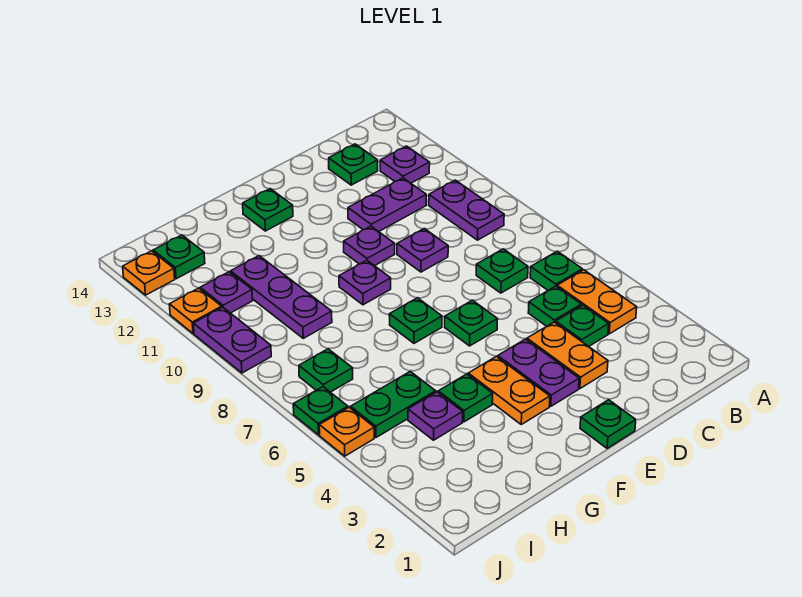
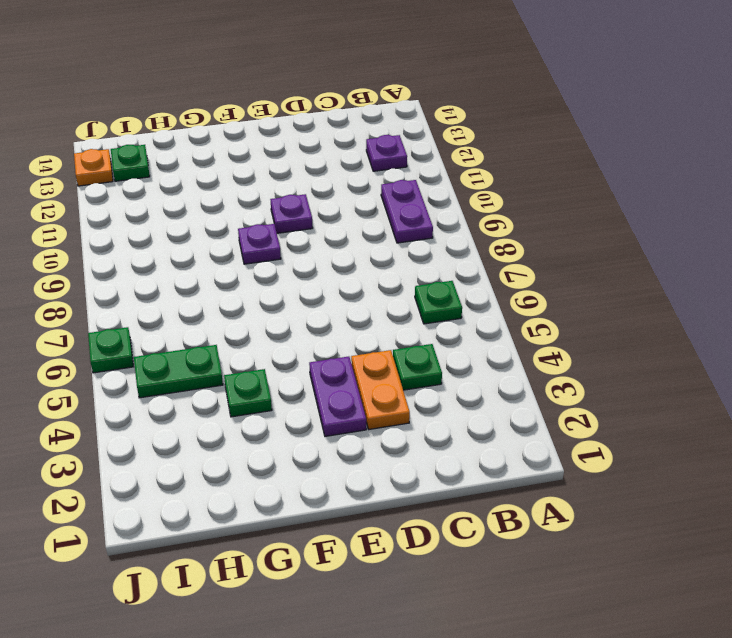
none -> orange plate B4:B5 level 1
none -> green plate C5 level 1
none -> green plate C7 level 1
none -> purple plate C11:D11 level 1

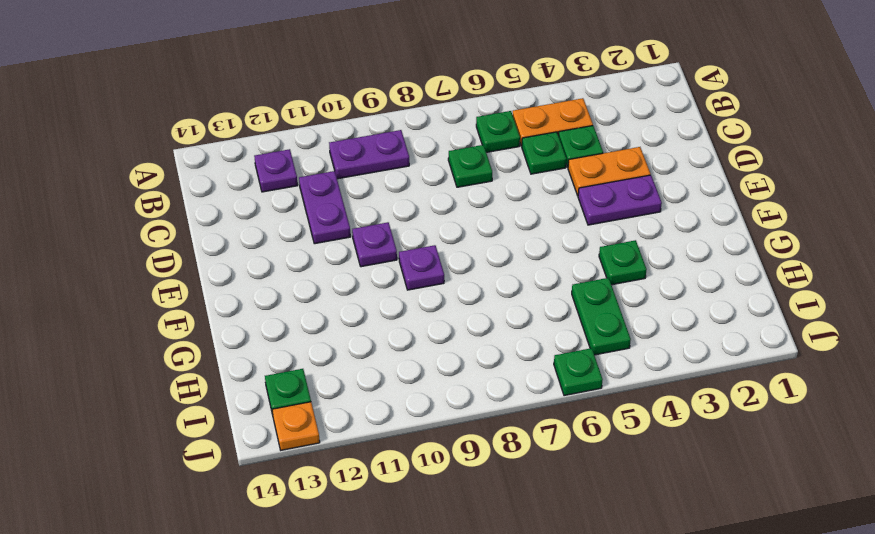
none -> green plate C13 level 1
none -> purple plate D9 level 1
none -> green plate E1 level 1
none -> green plate E6 level 1

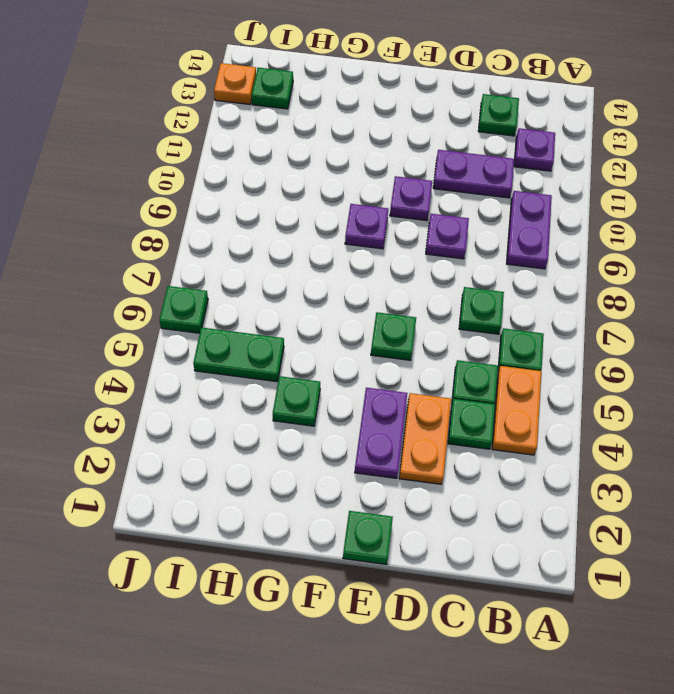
none -> orange plate F3:F4 level 1
none -> green plate F7 level 1
none -> green plate F13 level 1
none -> purple plate H4 level 1

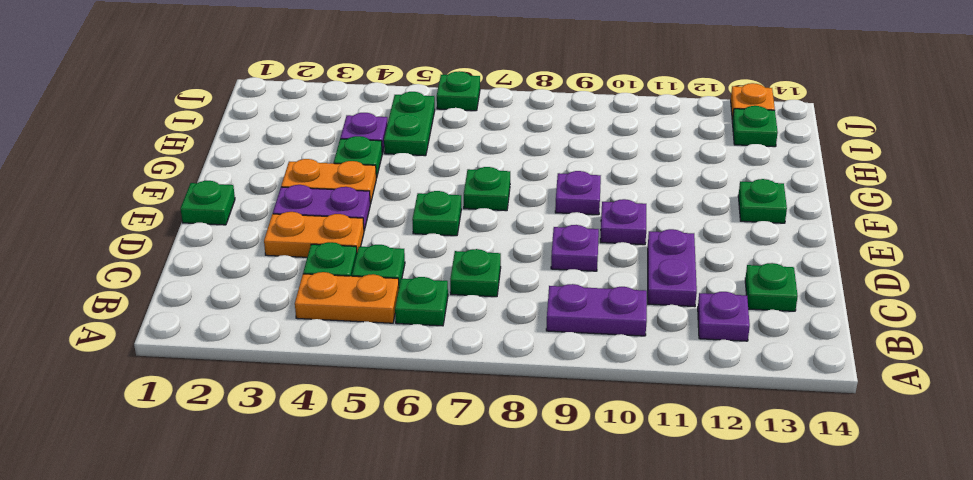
none -> purple plate H9:H11 level 1
none -> green plate I7 level 1
none -> purple plate I11 level 1
none -> orange plate J5 level 1

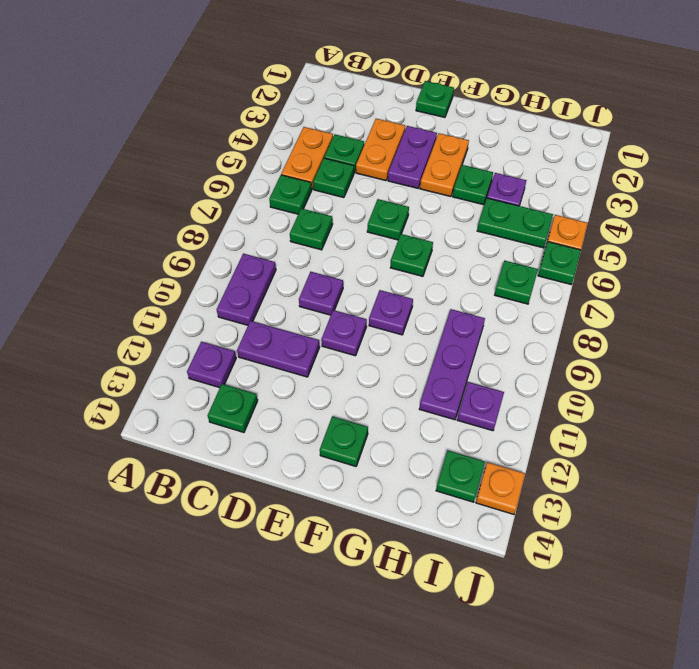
none -> purple plate J9:J10 level 1
none -> orange plate J11 level 1

